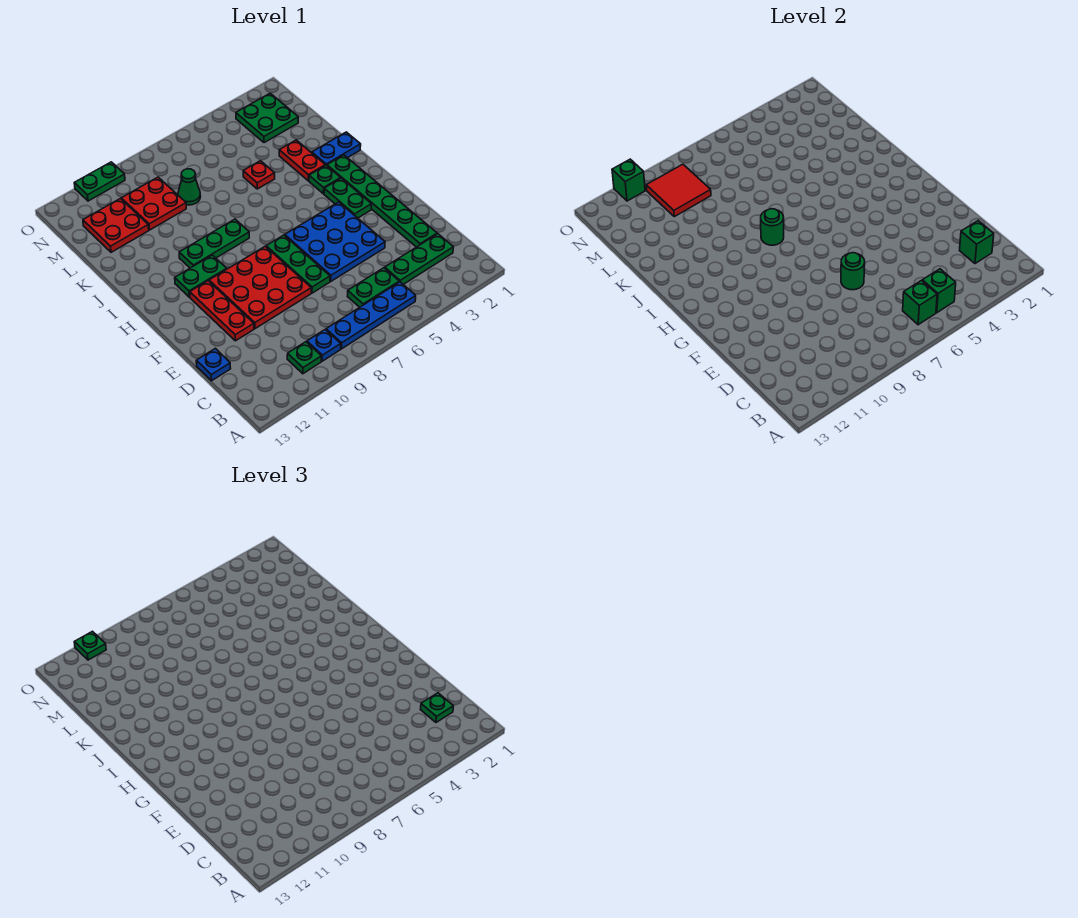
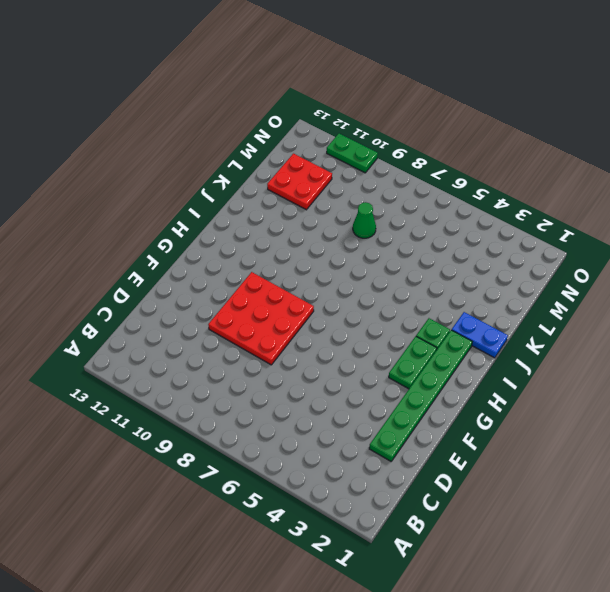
none -> blue plate B5:B8 level 1
none -> blue plate B9 level 1
none -> green plate B10 level 1
none -> green plate C2:C4 level 1

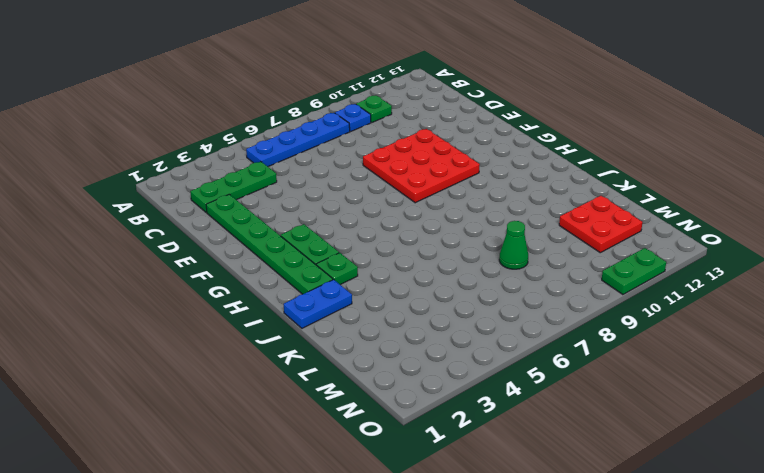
none -> green plate C5:C6 level 1
none -> blue plate D13 level 1
none -> blue plate E4:G6 level 1
none -> green plate E7:G7 level 1

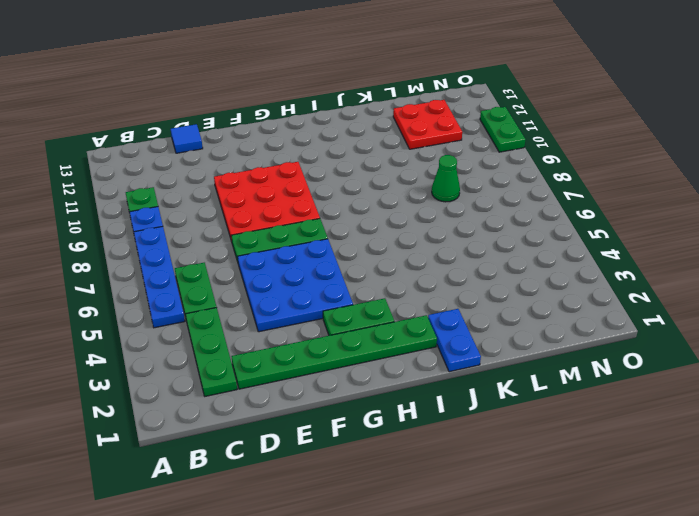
blue tile D13 level 1 -> blue plate D13 level 1
none -> red plate E11:G11 level 1
none -> green plate H10:H11 level 1
none -> green plate I3 level 1
none -> green plate I8:I10 level 1

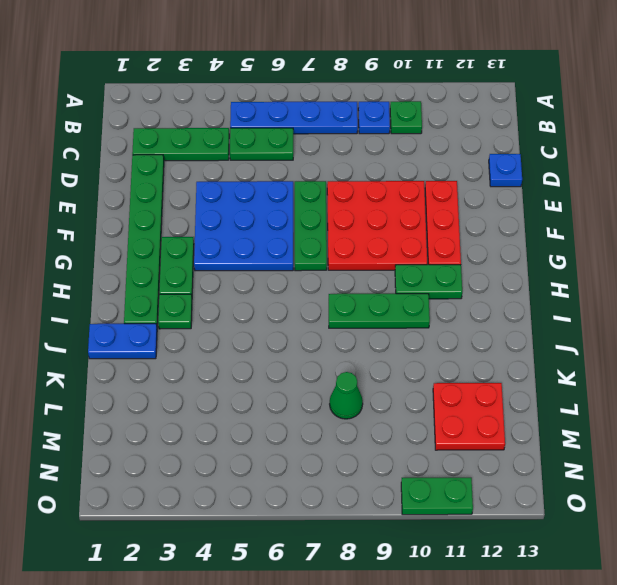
none -> red plate J3:K3 level 1
none -> red plate K5 level 1
none -> red plate L9:M10 level 1
none -> green plate M2:N3 level 1

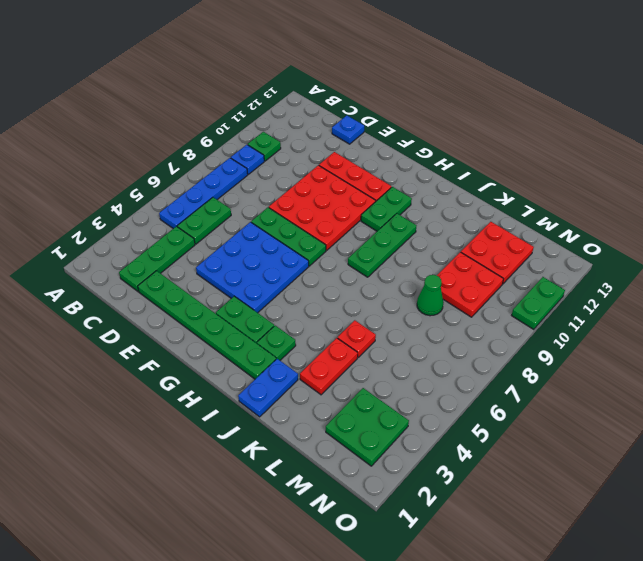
red plate K3:K4 level 1 -> red plate J3:K3 level 1
none -> green brick B5 level 2
none -> green brick B6 level 2
none -> green brick C2 level 2
none -> green round brick E7 level 2

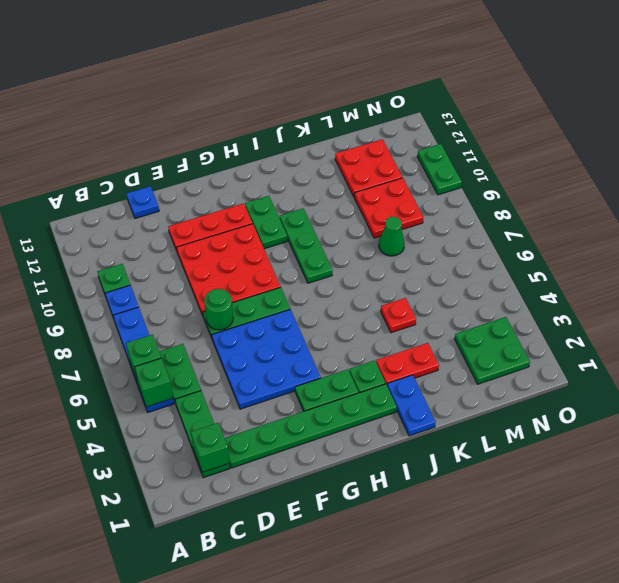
none -> green round brick I8 level 2
none -> red tile M9:N10 level 2
none -> green brick O11 level 2
none -> green plate C2 level 3

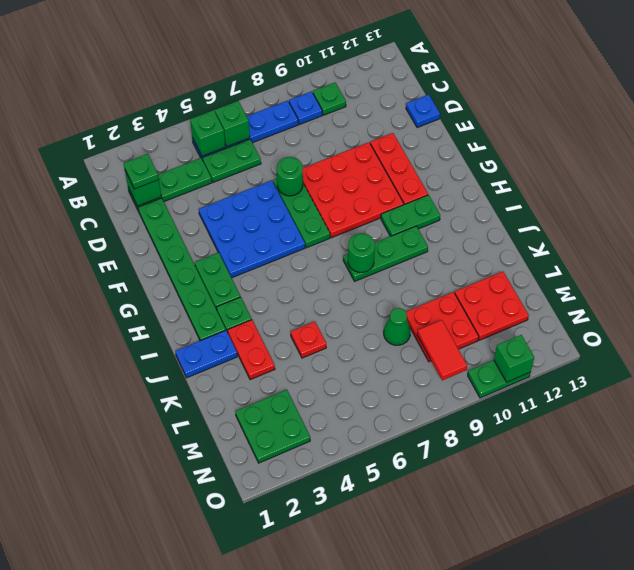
red tile M9:N9 level 2 -> red tile M9:N10 level 2
none -> green plate O11 level 3

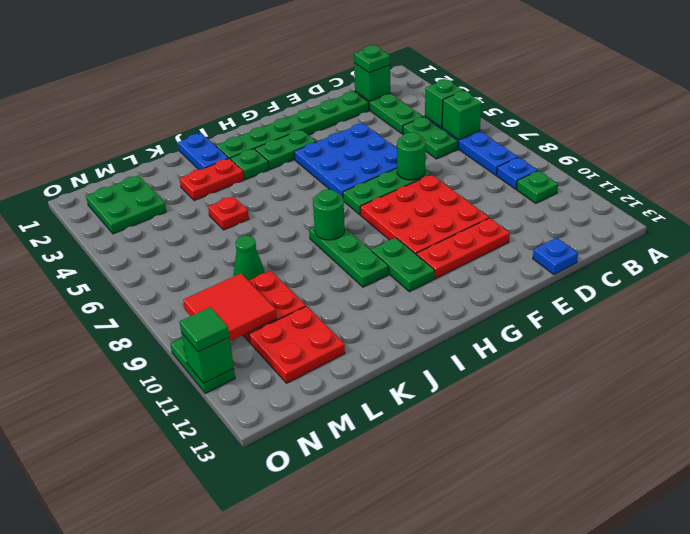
green tile O11 level 3 -> green plate O11 level 3

